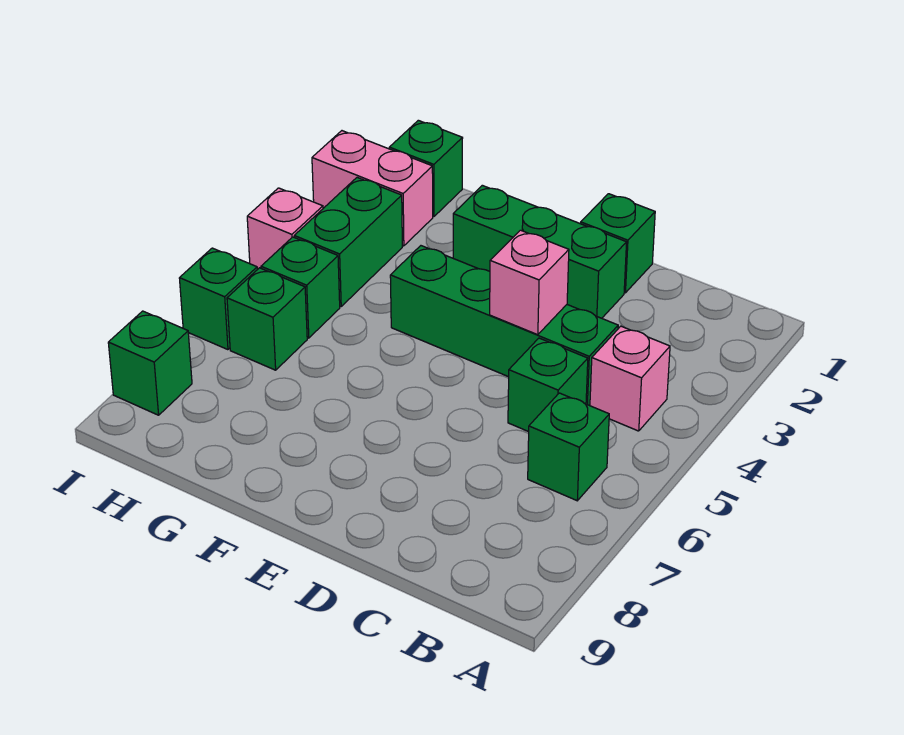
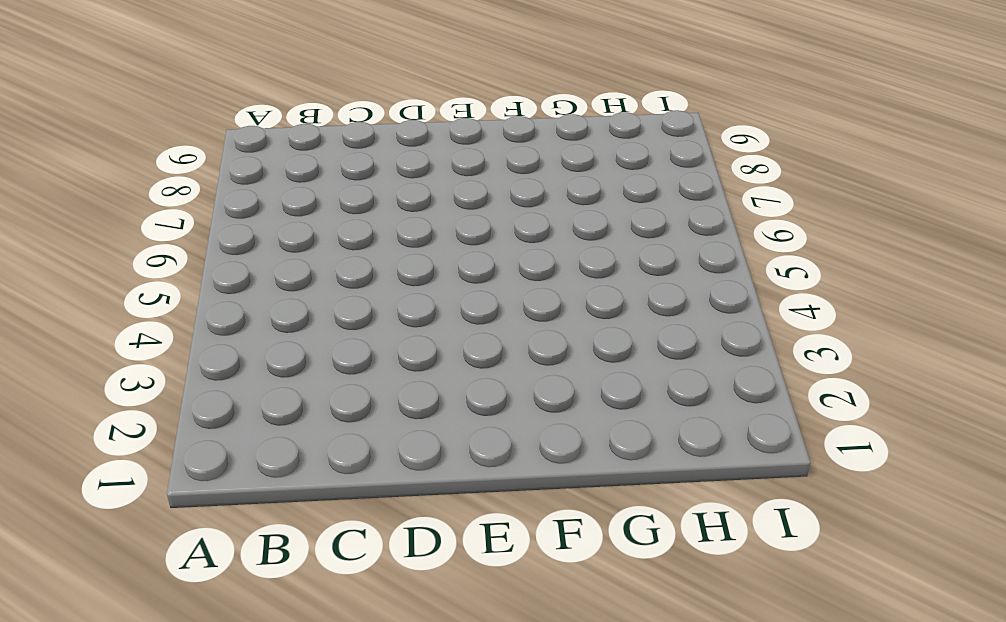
none -> pink brick B4 level 1
none -> green brick B6 level 1
none -> green brick C4:F4 level 1

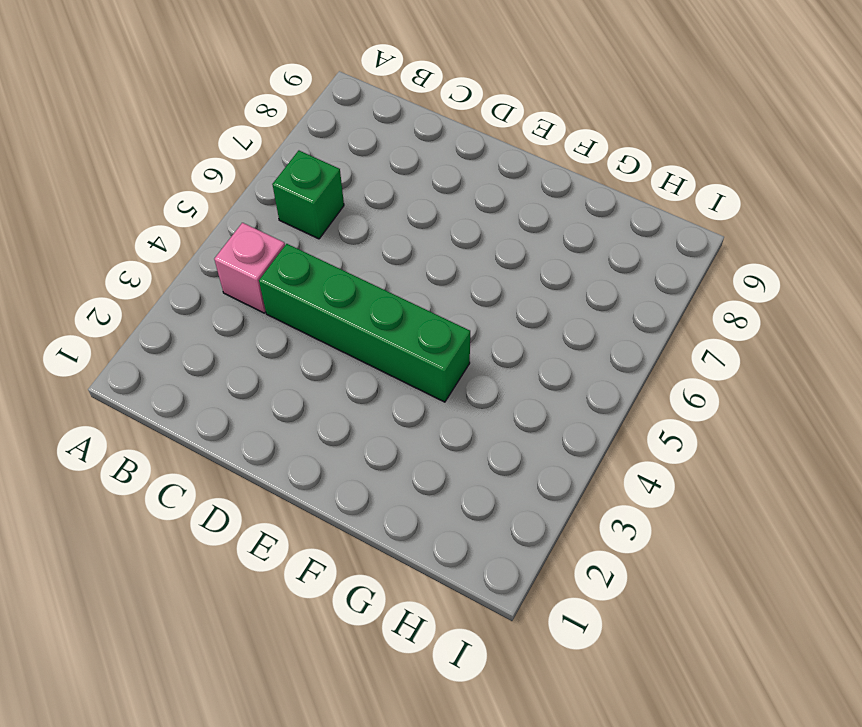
none -> green brick C5 level 1
none -> green brick D1 level 1
none -> green brick D2:F2 level 1

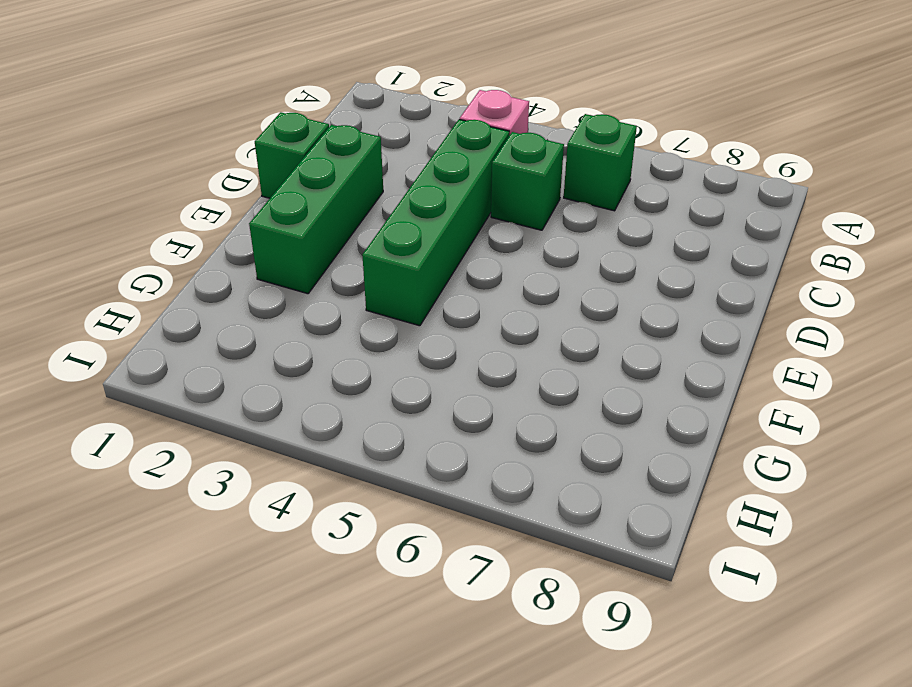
none -> green brick H1 level 1
none -> pink brick H2:I2 level 1
none -> green brick H3:H4 level 1

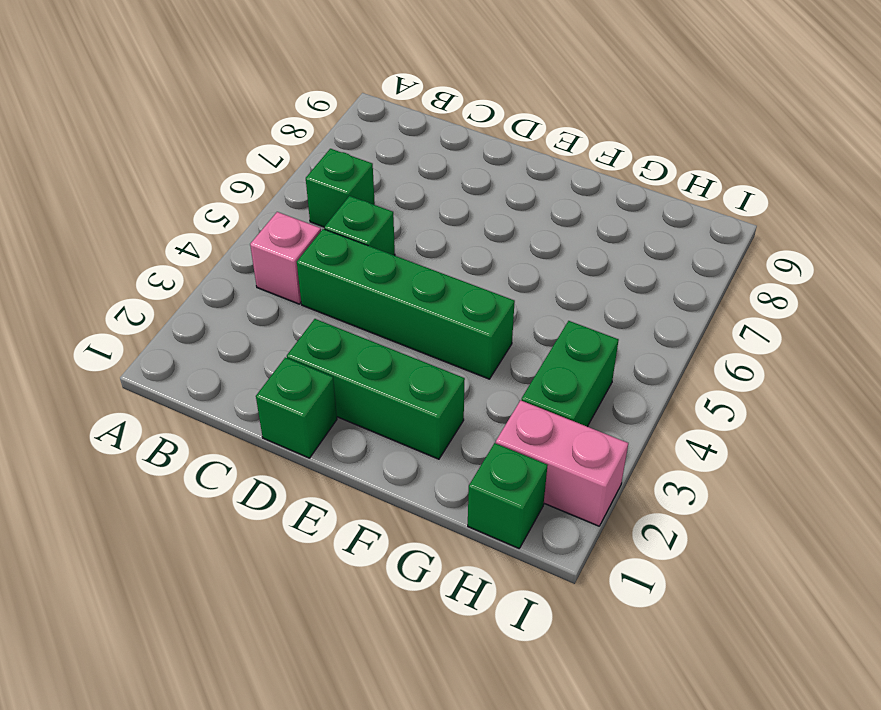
none -> green brick H5 level 1
none -> green brick H6 level 1
none -> pink brick I4 level 1

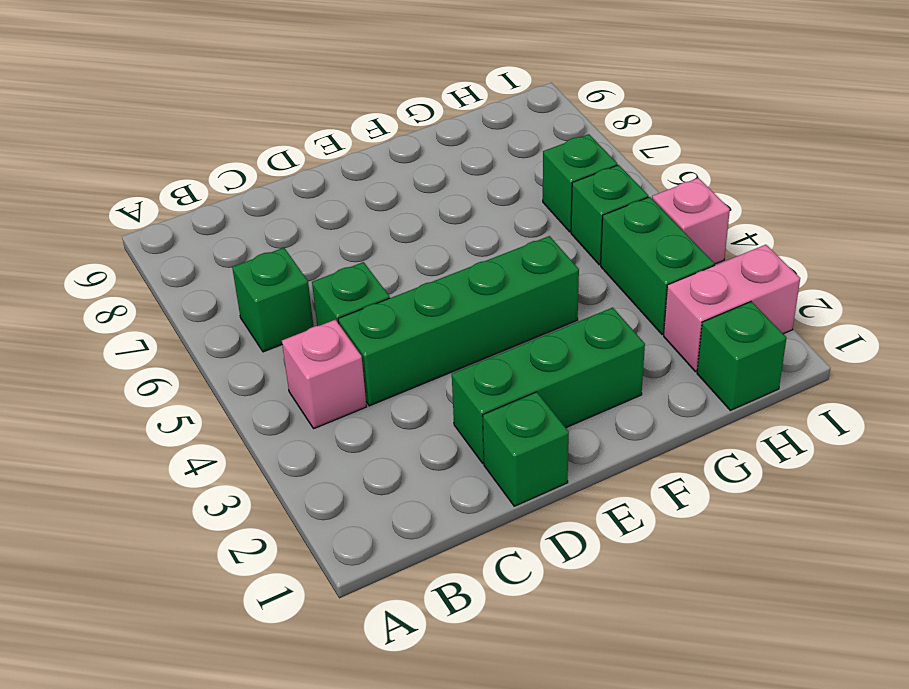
none -> green brick I6 level 1
none -> green brick I8 level 1
none -> pink brick D4 level 2

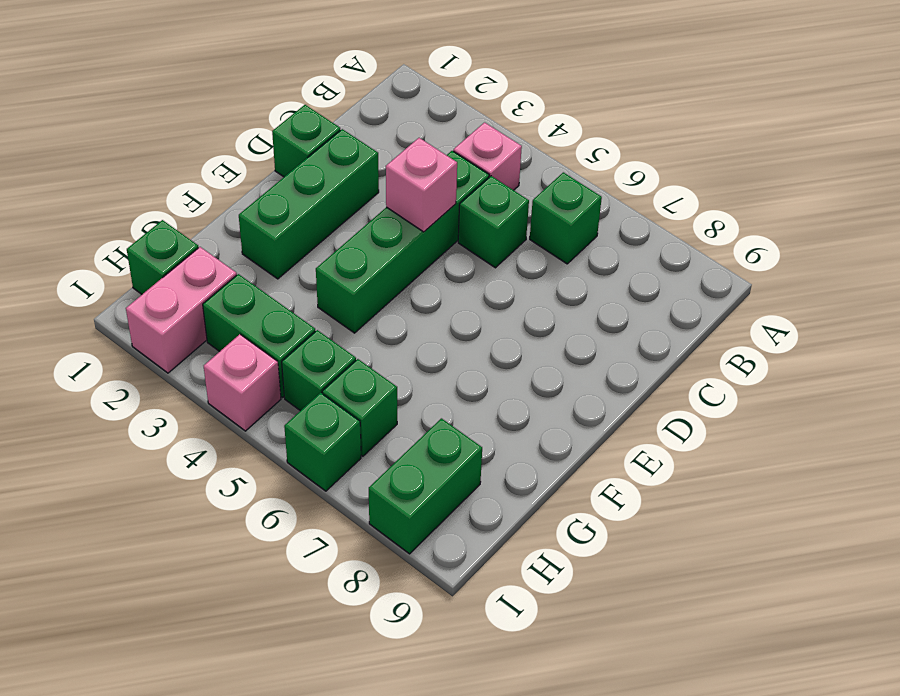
green brick H8:I8 level 1 -> green brick I8 level 1

